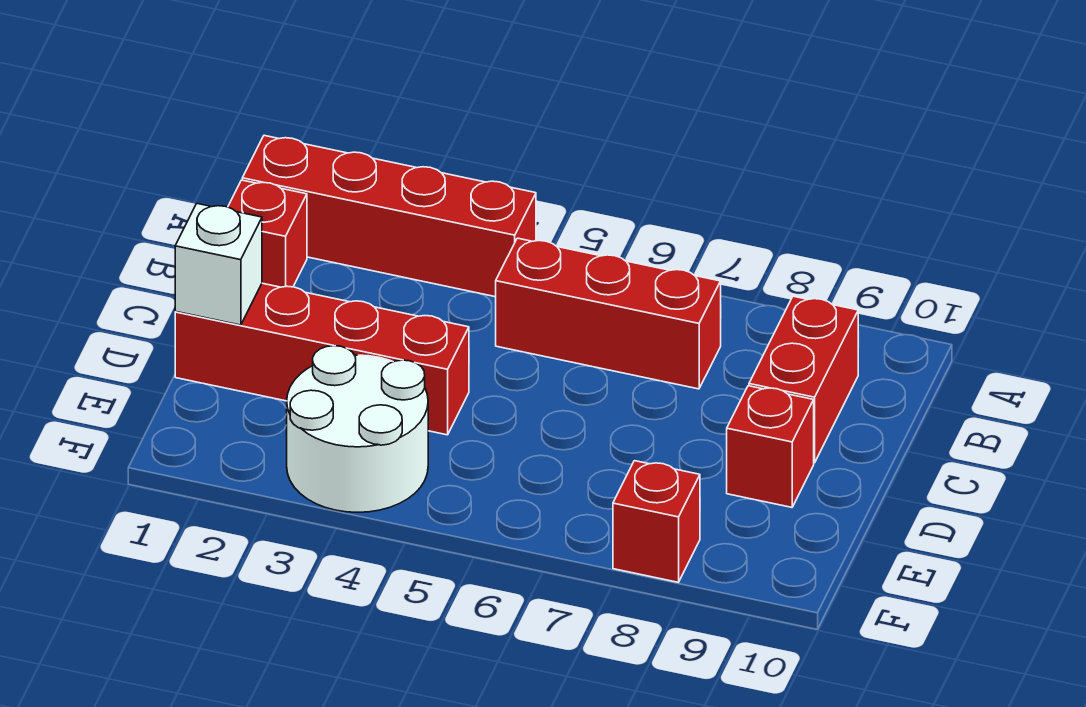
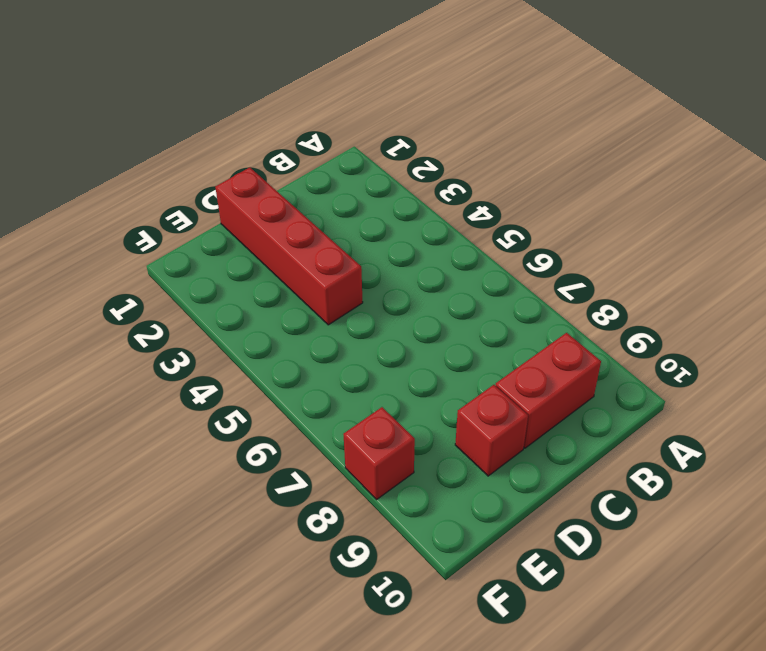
none -> red brick A1:A4 level 1
none -> red brick B1 level 1

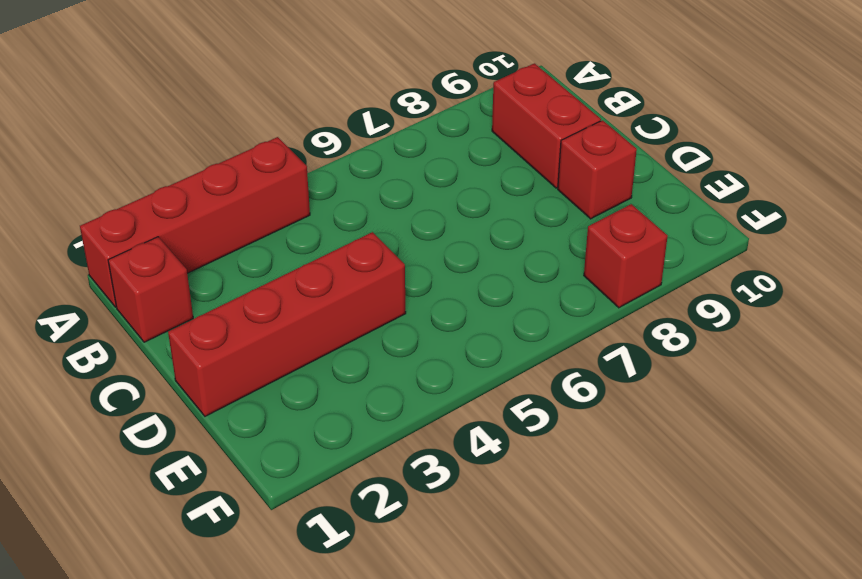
none -> red brick B5:B7 level 1
none -> white round brick E3:F4 level 1

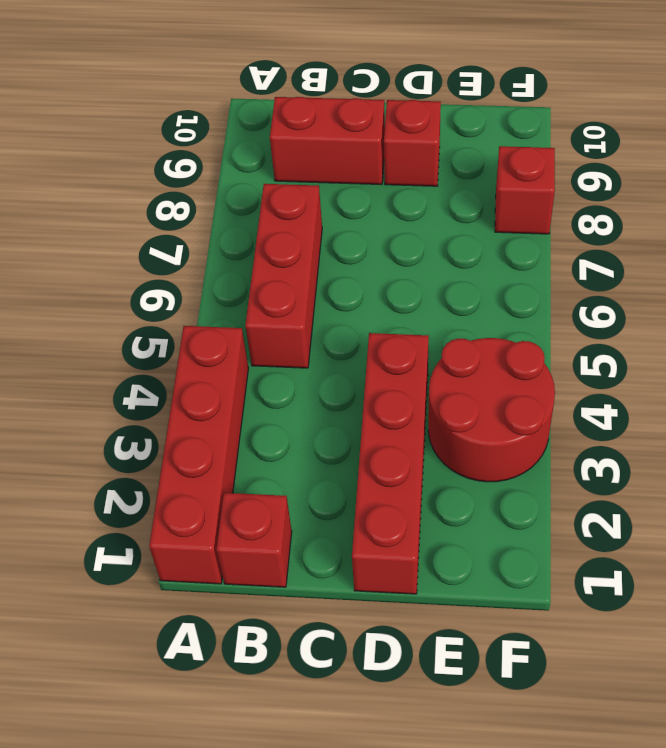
red round brick E3:F4 level 1 -> white round brick E3:F4 level 1
none -> white brick D1 level 2

